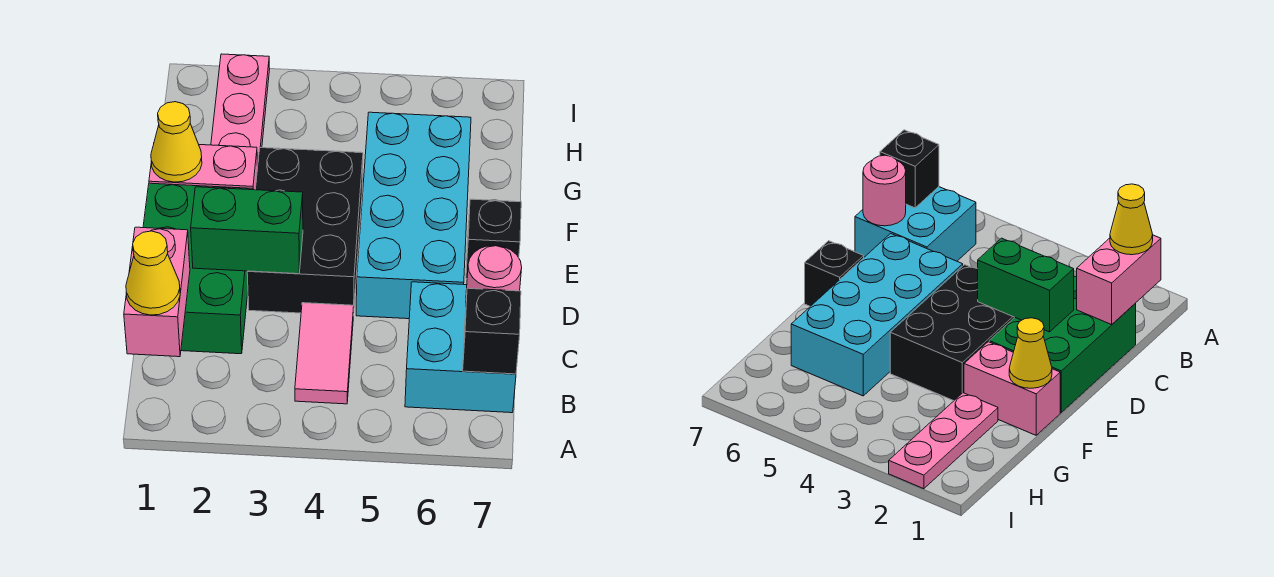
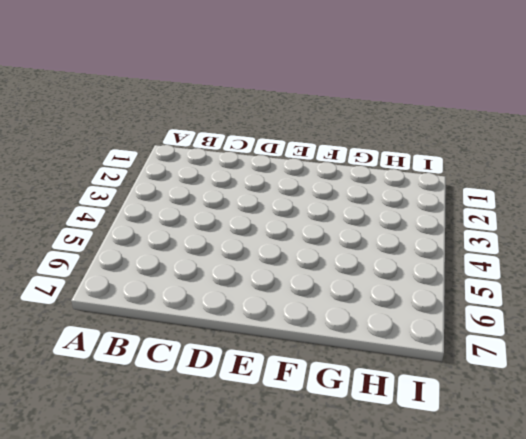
none -> pink tile B4:C4 level 1
none -> cyan brick B6:C7 level 1
none -> green brick C1:E2 level 1

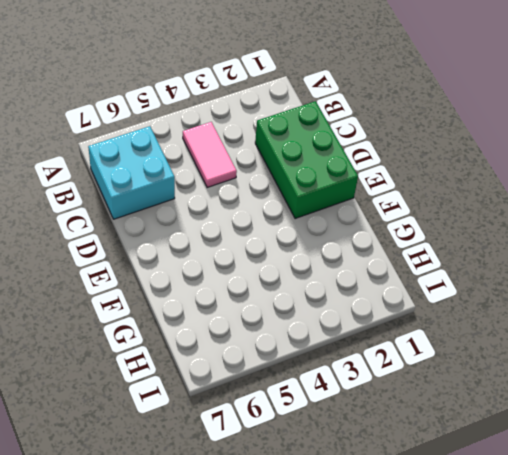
none -> black brick D3:F4 level 1
none -> cyan brick D5:G6 level 1
none -> black brick E7 level 1

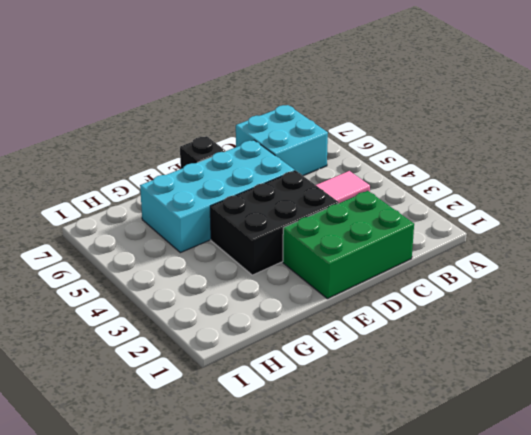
none -> pink brick F1:F2 level 1
none -> pink plate G2:I2 level 1
none -> pink brick B1:C1 level 2

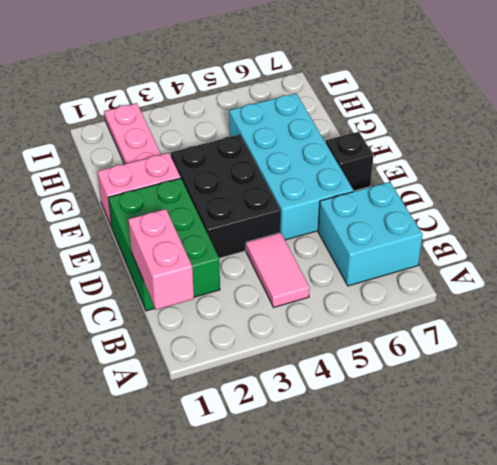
none -> black brick B7 level 2
none -> pink round brick C7 level 2
none -> green brick D2:D3 level 2

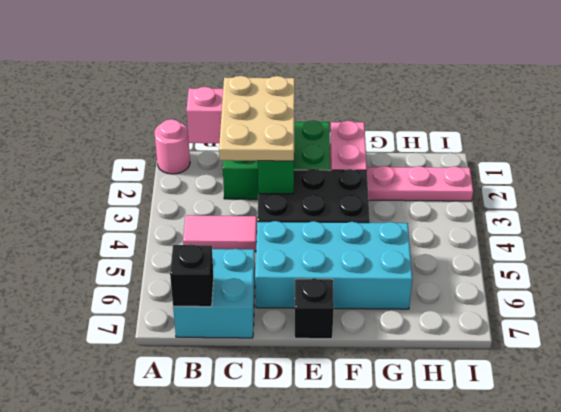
pink round brick A1 level 1 -> pink round brick C7 level 2
tan plate C1:D3 level 3 -> none
none -> yellow cone F1 level 2
none -> yellow cone B1 level 3

